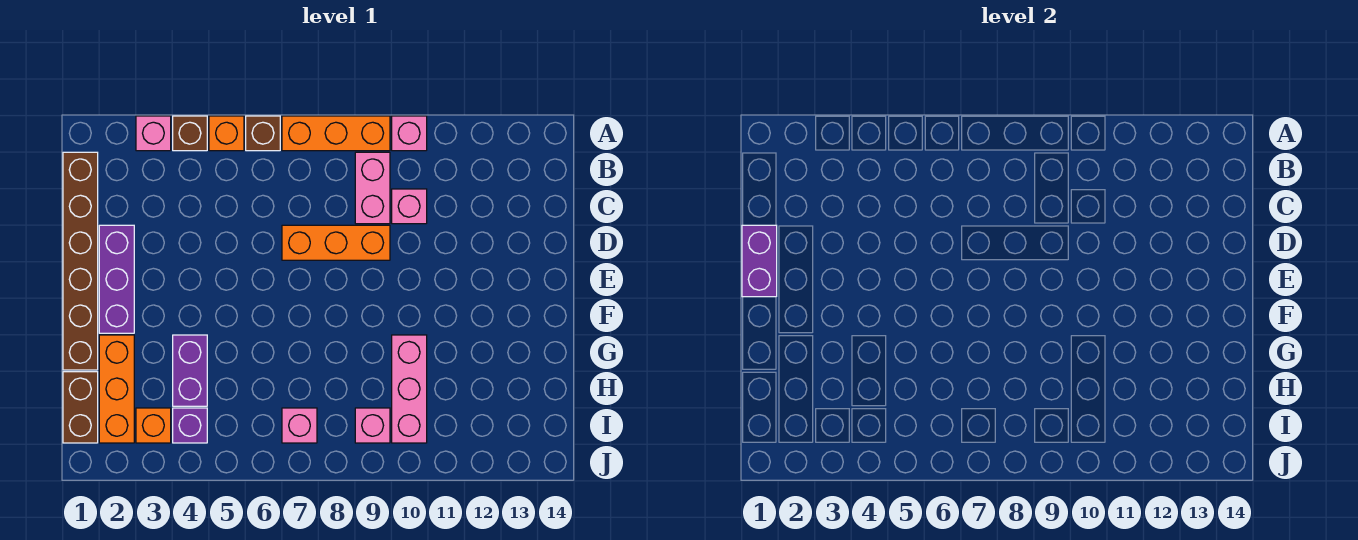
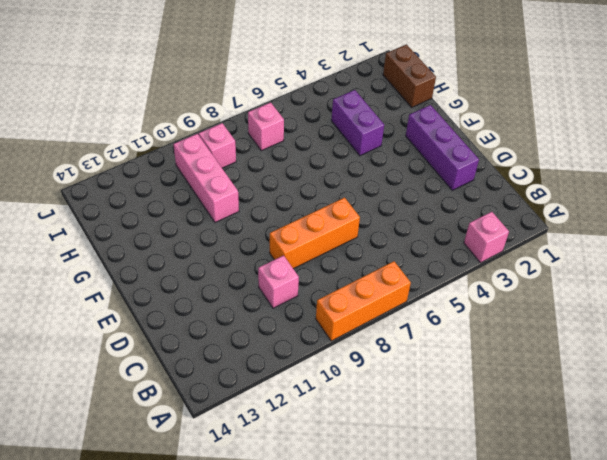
none -> brown brick A4 level 1
none -> orange brick A5 level 1
none -> brown brick A6 level 1

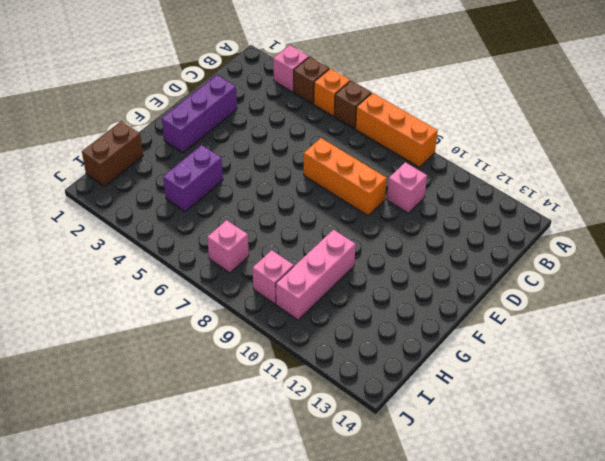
none -> pink brick A10 level 1
none -> brown brick B1:G1 level 1
none -> pink brick B9:C9 level 1

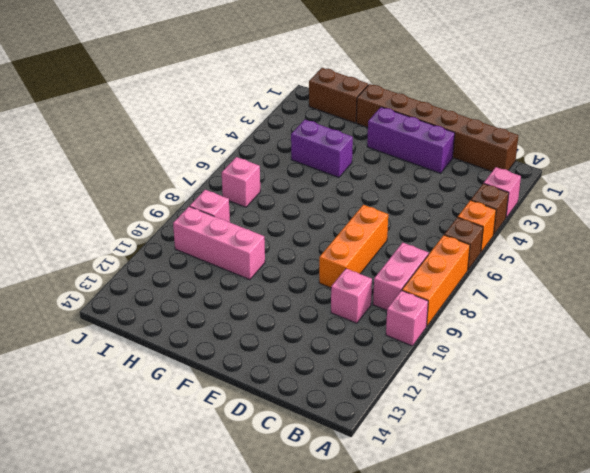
pink brick B8:B9 level 1 -> pink brick B9:C9 level 1
none -> orange brick G2:I2 level 1
none -> orange brick I3 level 1
none -> purple brick I4 level 1

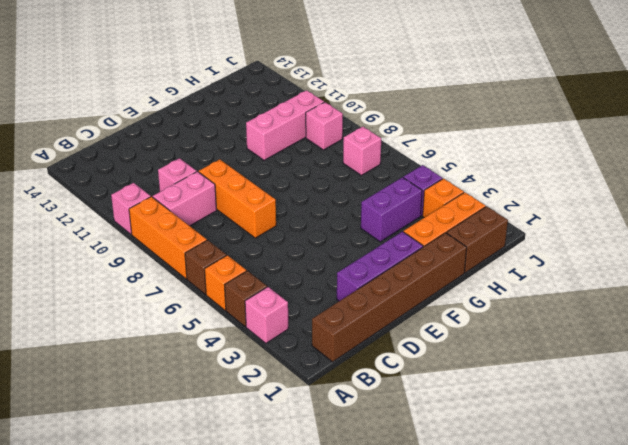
none -> purple brick D1:E1 level 2

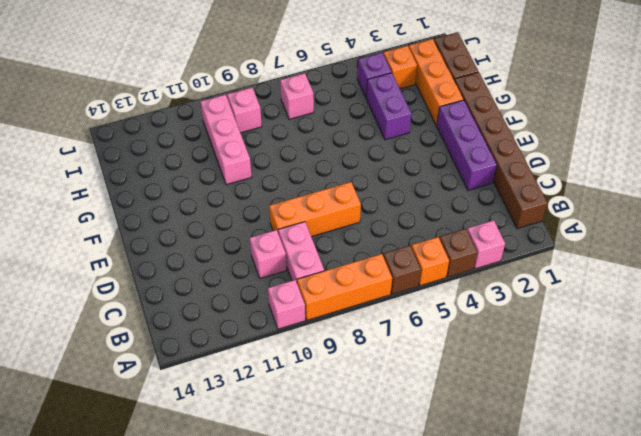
none -> purple brick D1:E1 level 2

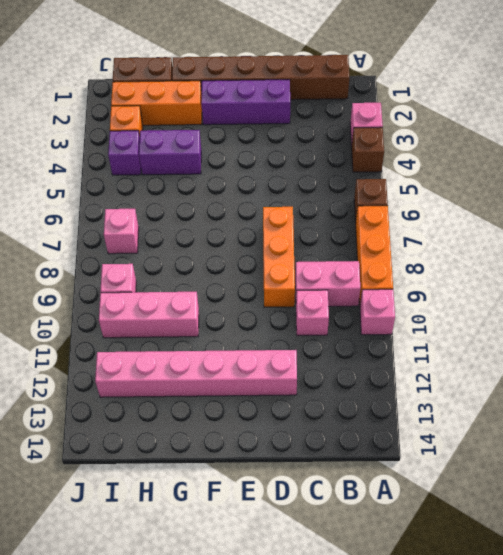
pink brick D12:I12 level 1 -> none
none -> orange brick A5 level 1
none -> purple brick D1:E1 level 2

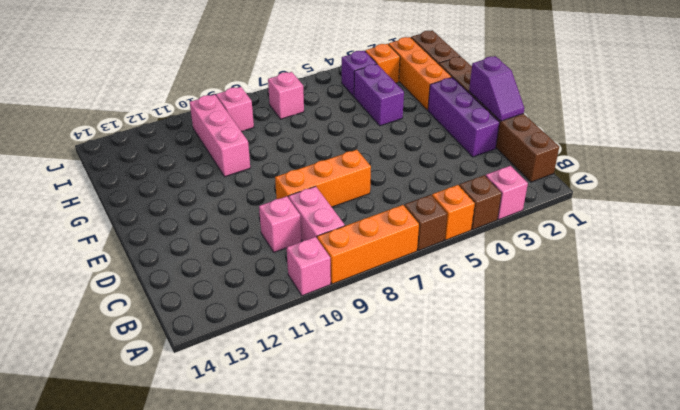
purple slope D1:E1 level 2 top E -> purple brick D1:E1 level 2

